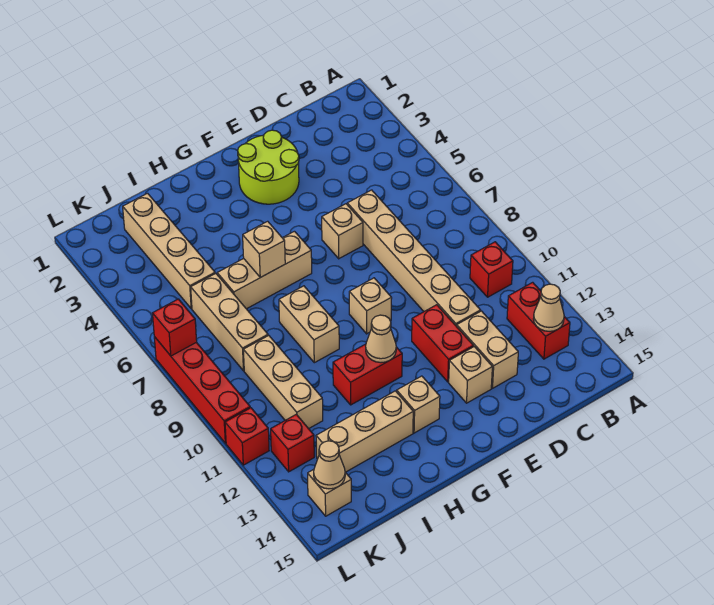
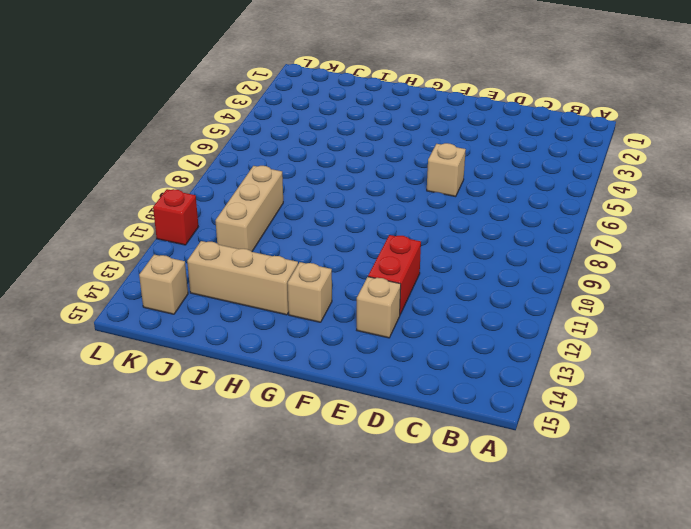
none -> red brick B10 level 1
none -> red brick B12:B13 level 1
none -> tan brick D6:D11 level 1

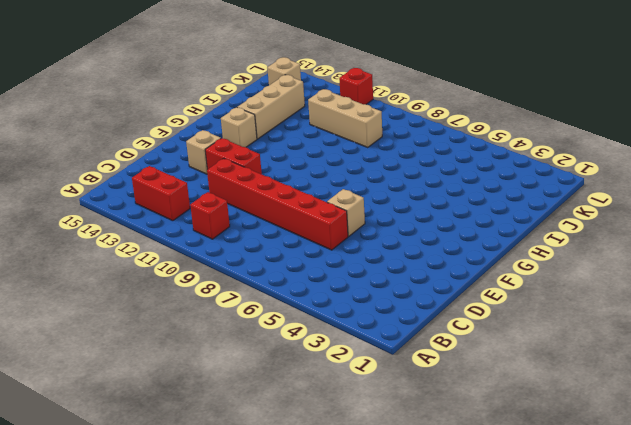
red brick D6:D11 level 1 -> tan brick D6:D11 level 1
none -> tan brick D12:D13 level 1
none -> lime round brick E2:F3 level 1
none -> tan brick F9 level 1

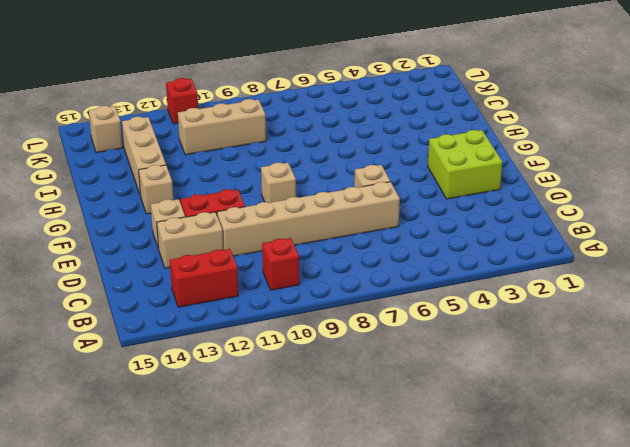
lime brick E2:F3 level 1 -> lime round brick E2:F3 level 1
none -> tan brick G6:I6 level 1
none -> red brick G11:H11 level 1
none -> tan brick H8:H9 level 1

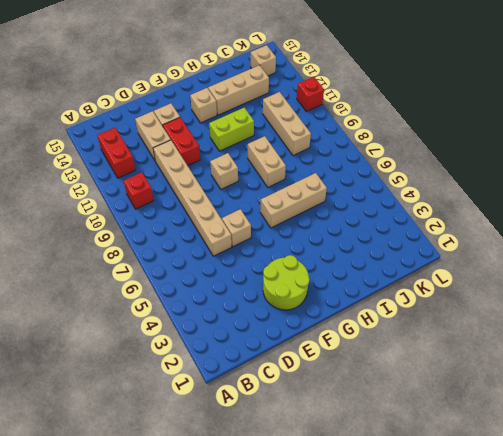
lime brick G11:H11 level 1 -> red brick G11:H11 level 1
none -> tan brick J2:J5 level 1
none -> tan brick J6:J8 level 1
none -> red brick K12 level 1

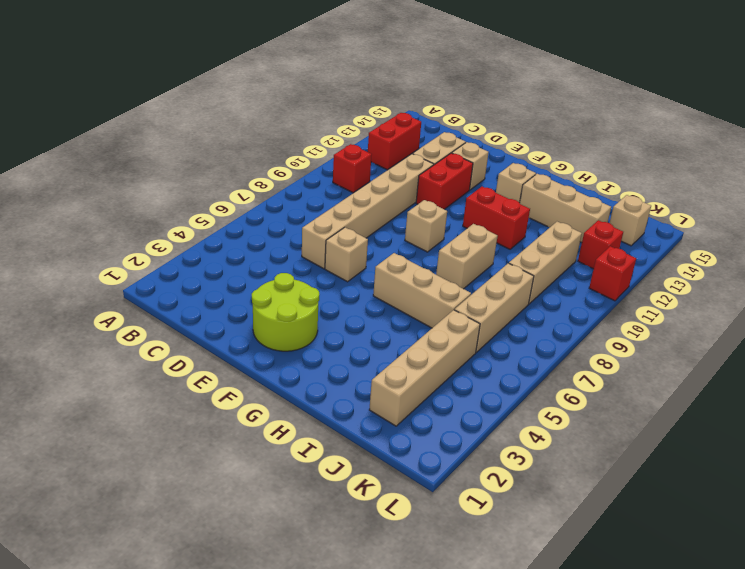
none -> red brick L7:L10 level 1
none -> tan cone B13 level 2
none -> tan cone G11 level 2

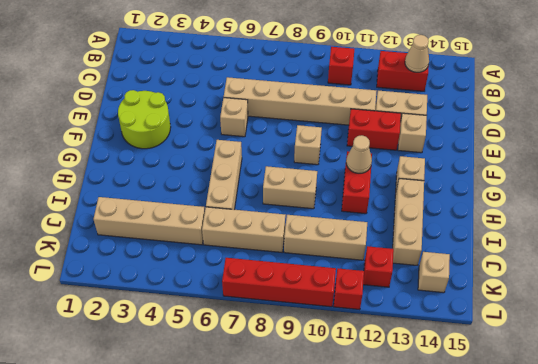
none -> tan brick H6 level 2
none -> tan cone K14 level 2
none -> red brick L7 level 2

